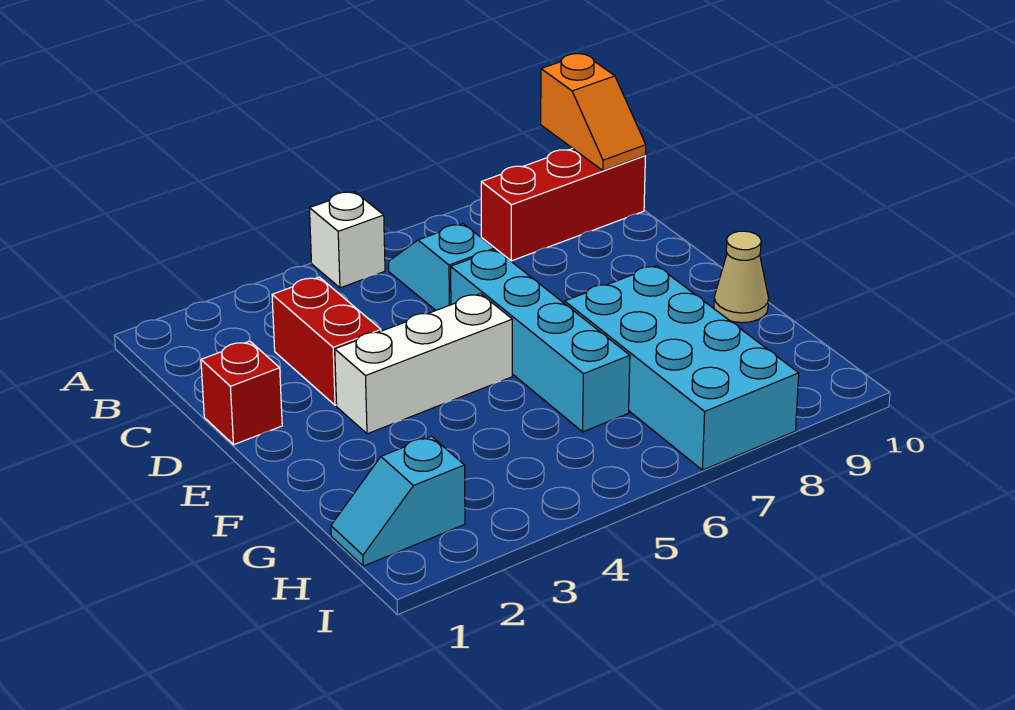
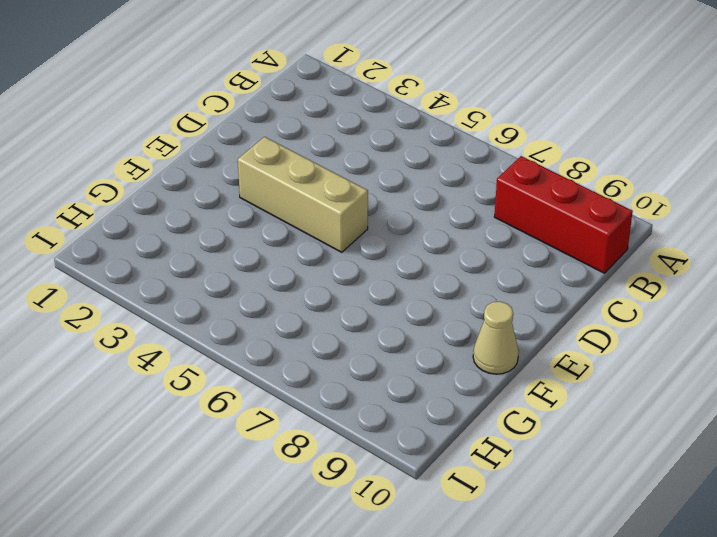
tan brick E3:E5 level 1 -> white brick E3:E5 level 1
none -> white brick A5 level 1
none -> cyan slope B6:C6 level 1 top C

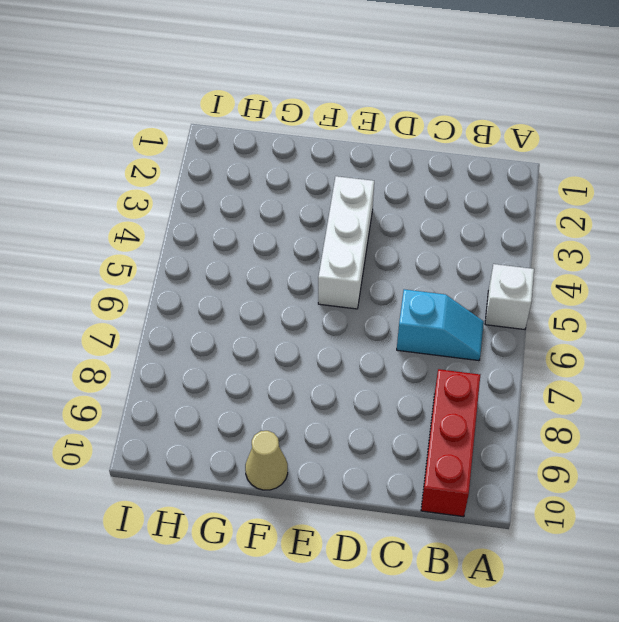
none -> red brick C3:D3 level 1
none -> red brick D1 level 1

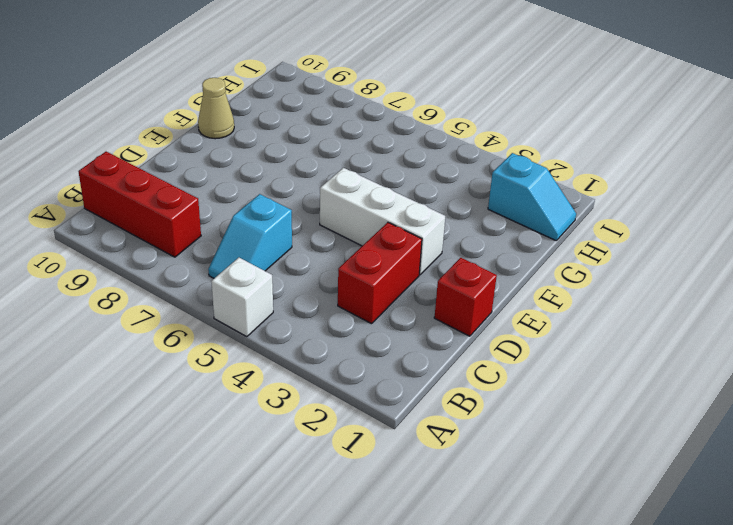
none -> cyan brick D6:G6 level 1
none -> cyan brick F7:I8 level 1

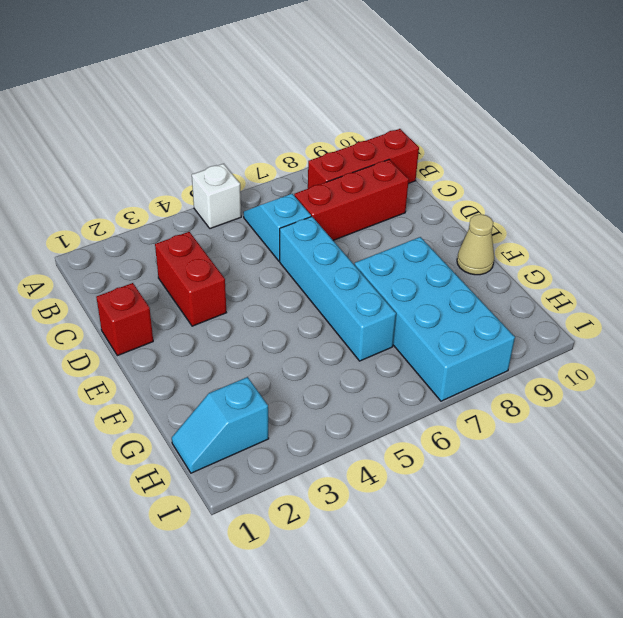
red brick C7:C9 level 1 -> none
none -> white brick E3:E5 level 1
none -> orange slope A10:B10 level 2 top A

